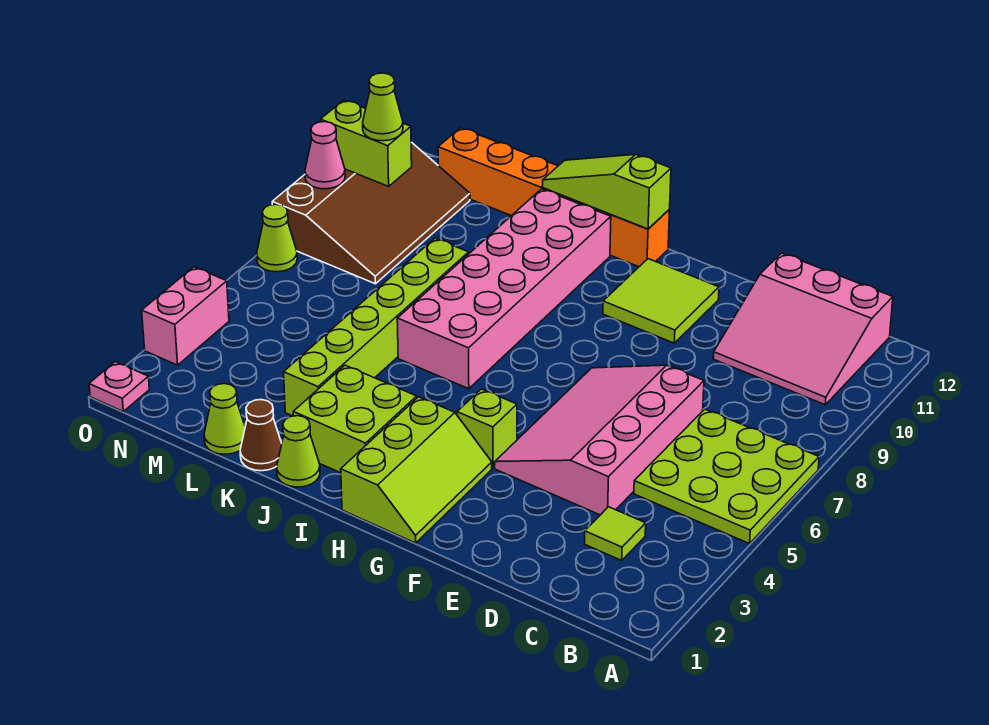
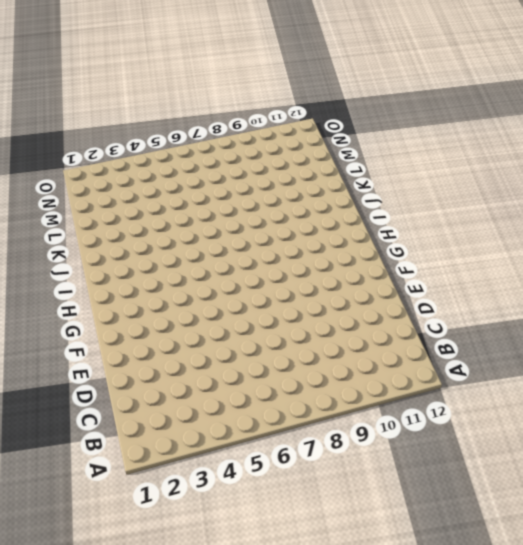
none -> lime plate A5:C7 level 1
none -> pink slope B10:D12 level 1 top 12
none -> lime tile C3 level 1

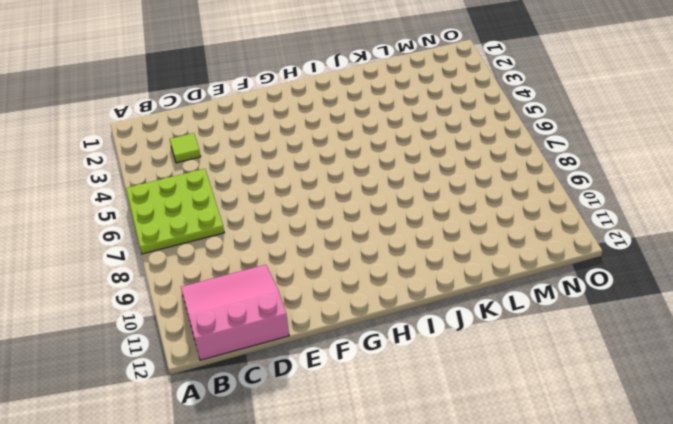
none -> pink slope D4:F7 level 1 top D
none -> lime tile F10:G11 level 1
none -> lime slope G1:H3 level 1 top H

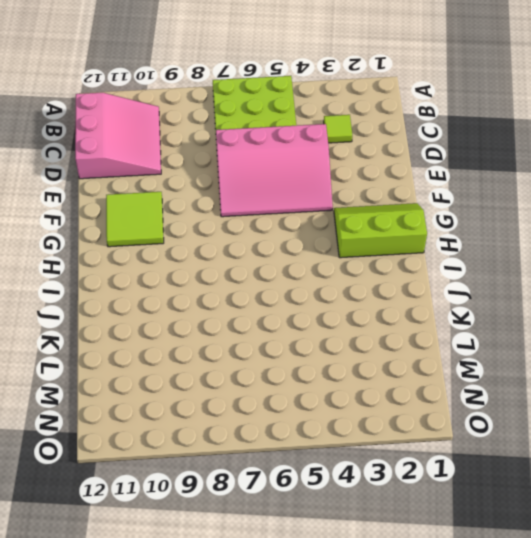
none -> lime brick G4 level 1
none -> orange brick H12:M12 level 1
none -> lime brick I2:J3 level 1

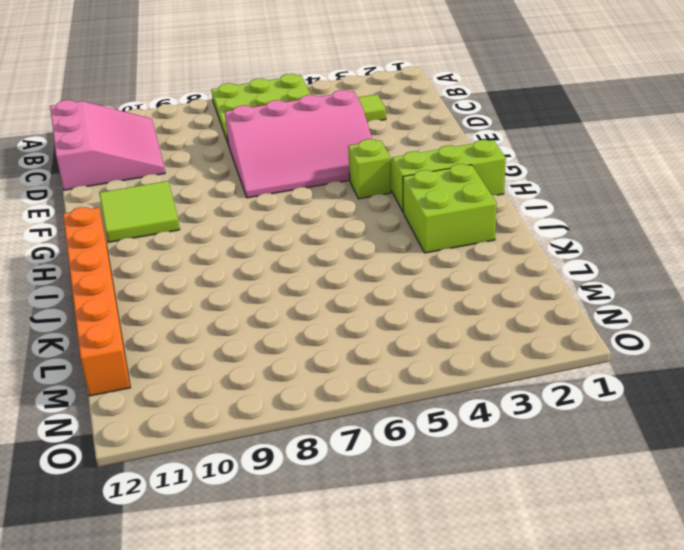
none -> pink brick I6:J11 level 1
none -> lime cone J1 level 1
none -> brown cone K1 level 1

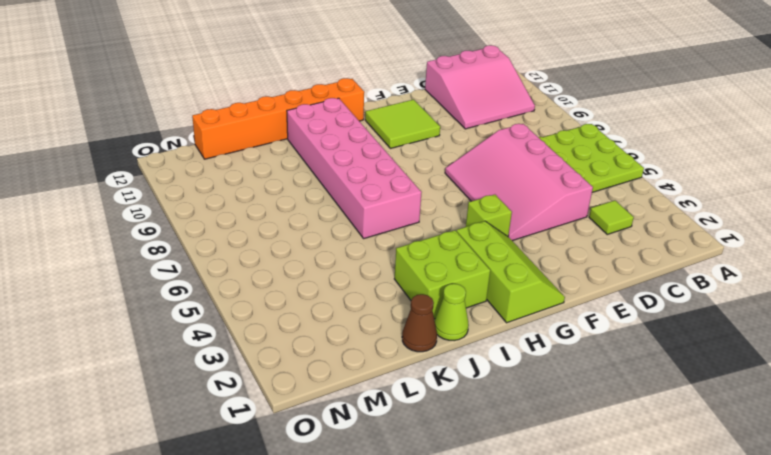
none -> lime brick K3:K8 level 1
none -> lime cone L1 level 1
none -> brown slope M8:O11 level 1 top O

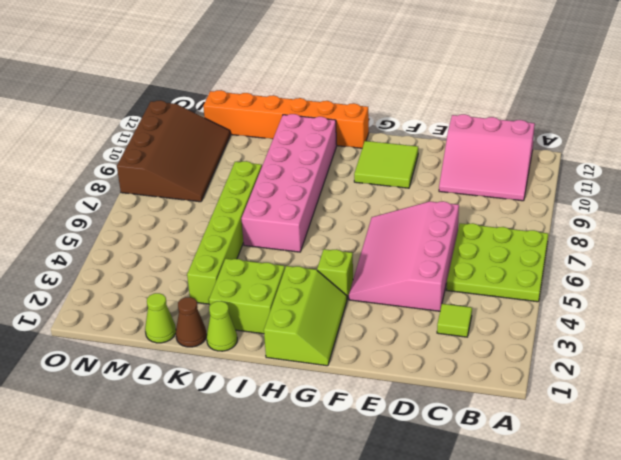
none -> pink plate O1 level 1
none -> pink brick O3:O4 level 1
none -> lime cone O7 level 1

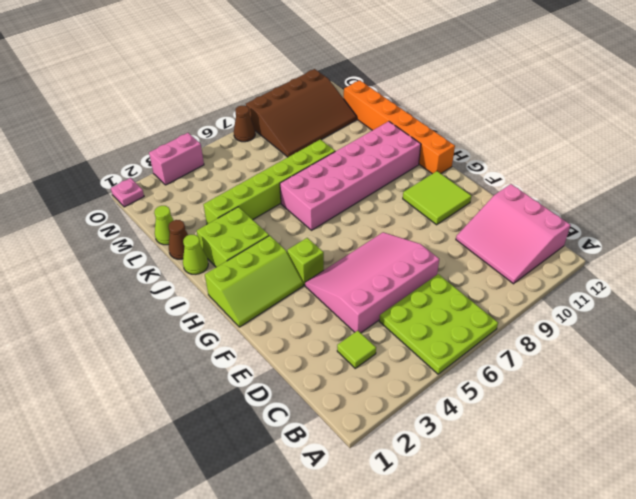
brown cone O7 level 1 -> lime cone O7 level 1
none -> lime slope H12:J12 level 2 top H
none -> lime brick N10:O10 level 2
none -> pink cone O9 level 2

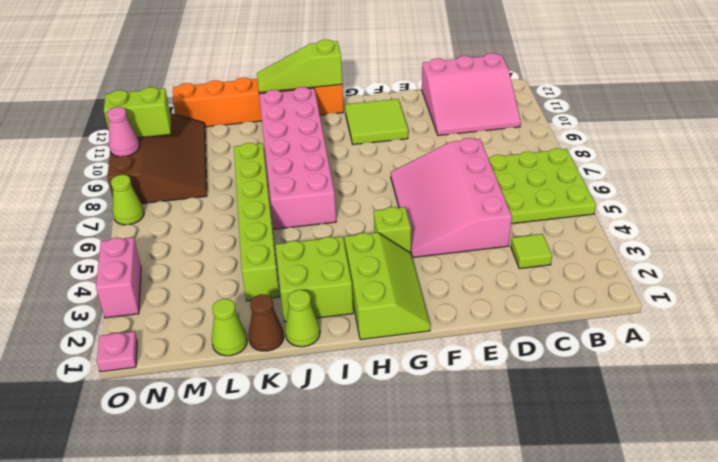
none -> lime cone N10 level 3

